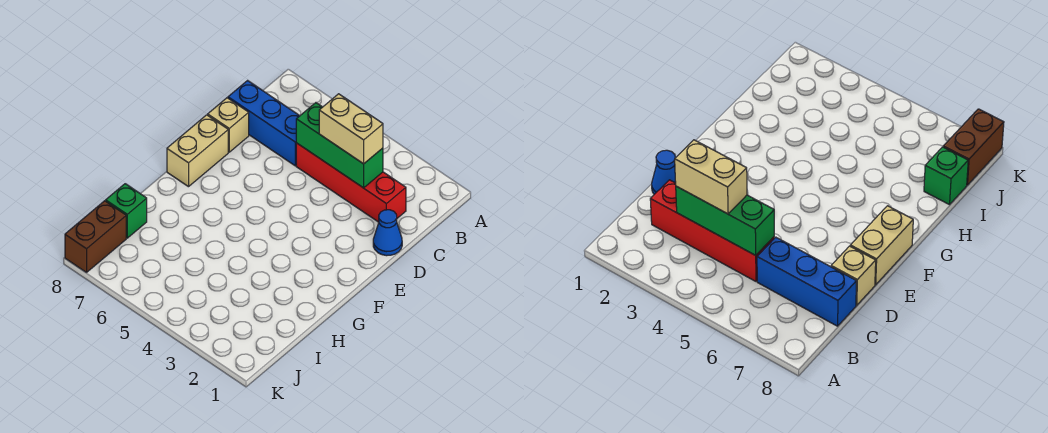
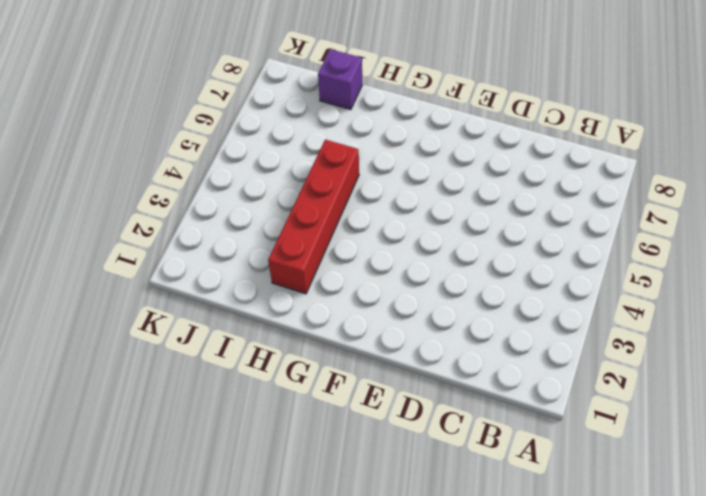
red brick H2:H5 level 1 -> red brick C2:C5 level 1
purple brick I8 level 1 -> green brick I8 level 1
none -> blue brick C6:C8 level 1
none -> blue cone D1 level 1

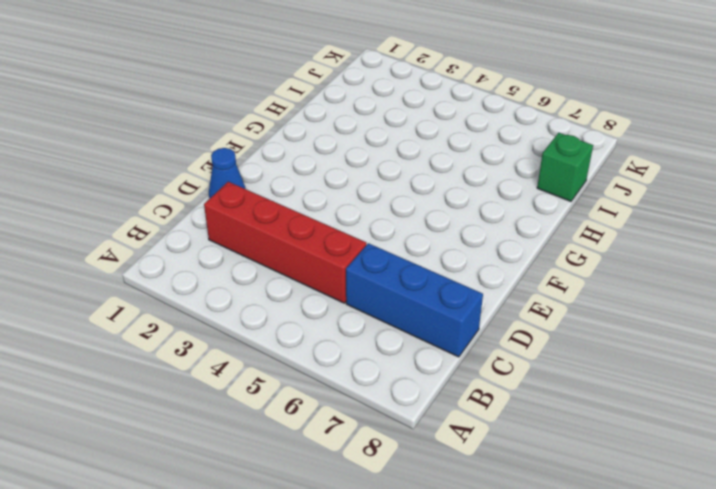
none -> tan brick D8 level 1
none -> tan brick E8:F8 level 1

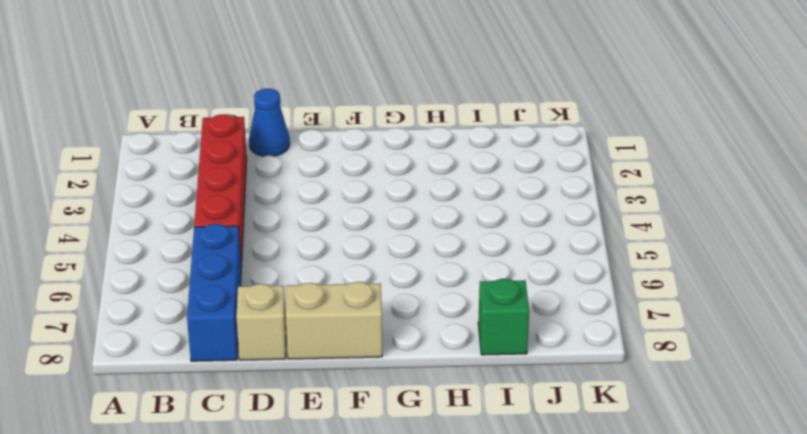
none -> brown brick J8:K8 level 1
none -> green brick C3:C5 level 2

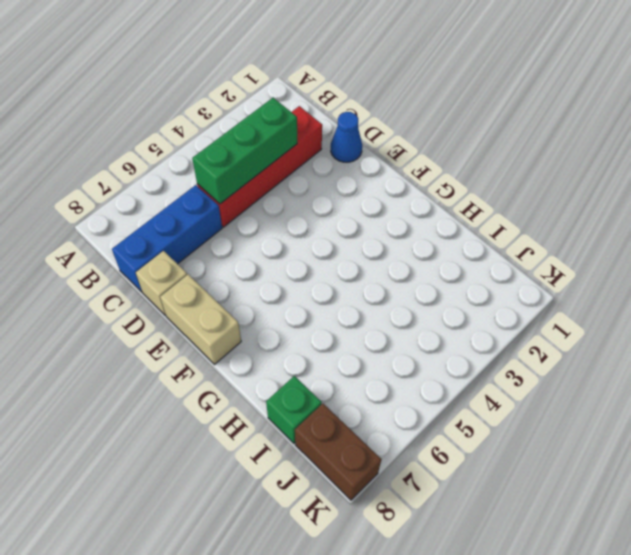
none -> tan brick C3:C4 level 3

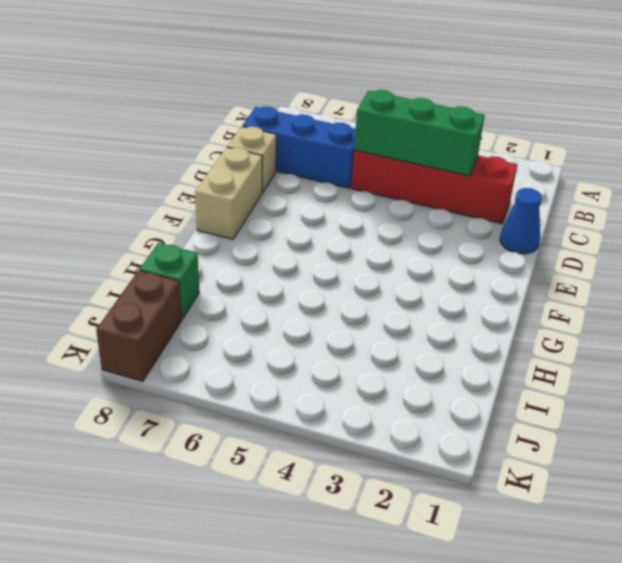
none -> tan brick C3:C4 level 3

